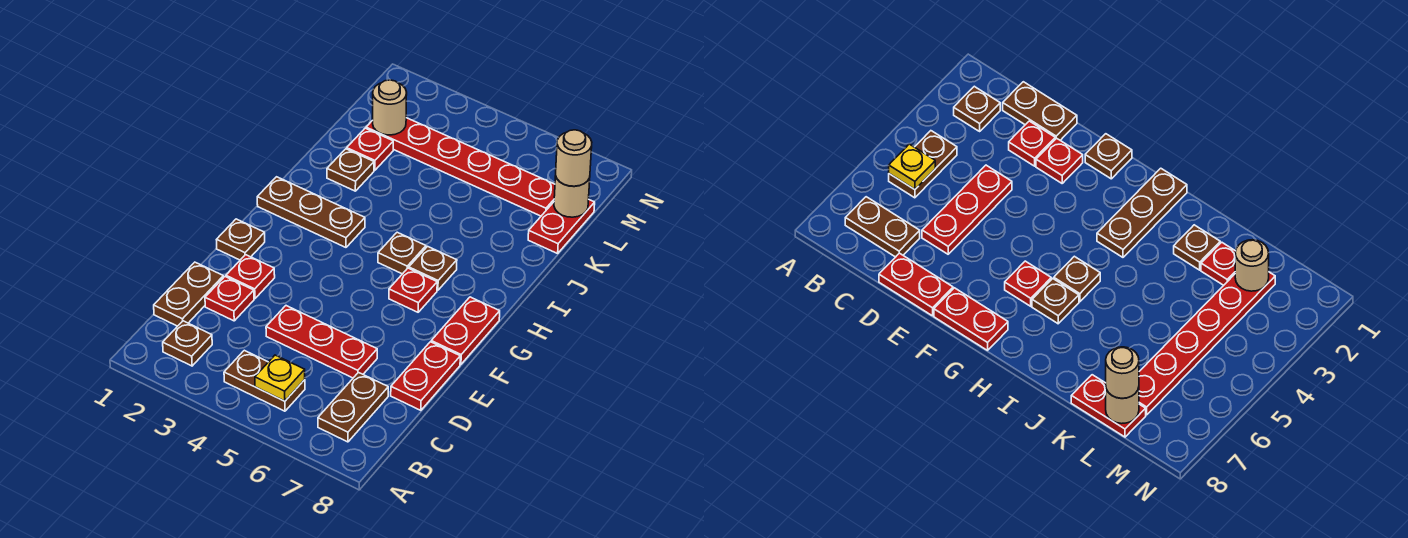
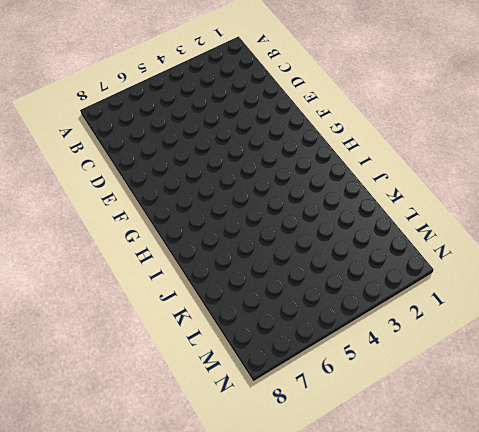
none -> brown plate B2 level 1
none -> brown plate B4:B5 level 1
none -> brown plate B7:C7 level 1

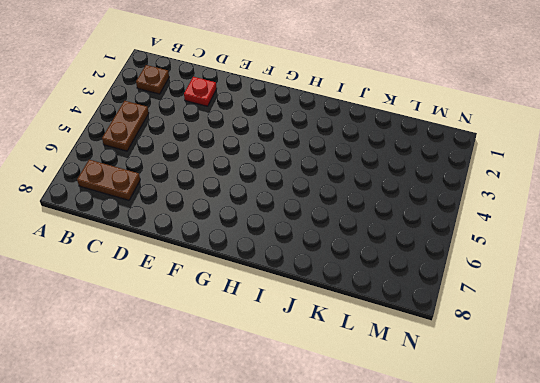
none -> brown plate C1:D1 level 1
none -> red plate D4:D6 level 1
none -> red plate D8:E8 level 1

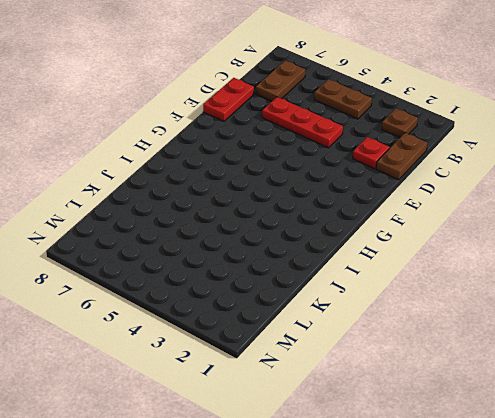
none -> red plate E2 level 1
none -> brown plate F1 level 1
none -> red plate F8:G8 level 1

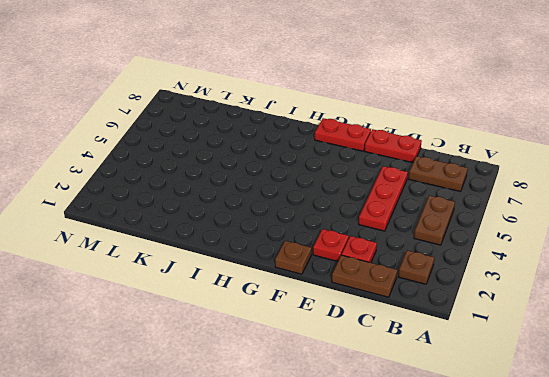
none -> red plate G6 level 1
none -> brown plate H1:H3 level 1
none -> brown plate H5 level 1

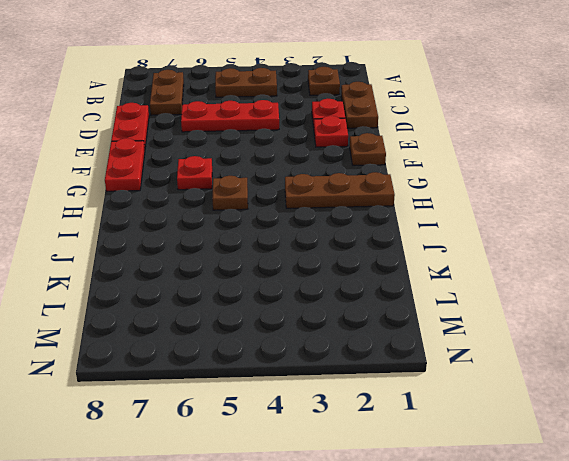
none -> brown plate H6 level 1
none -> brown plate J2 level 1
none -> red plate K2 level 1

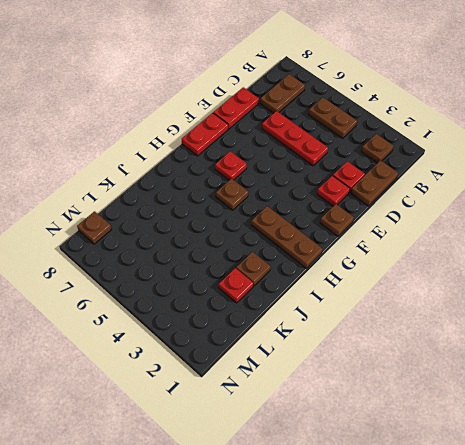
brown plate M8 level 1 -> brown plate H6 level 1
none -> red plate K8:L8 level 1
none -> red plate L2:L7 level 1
none -> yellow plate B5 level 2

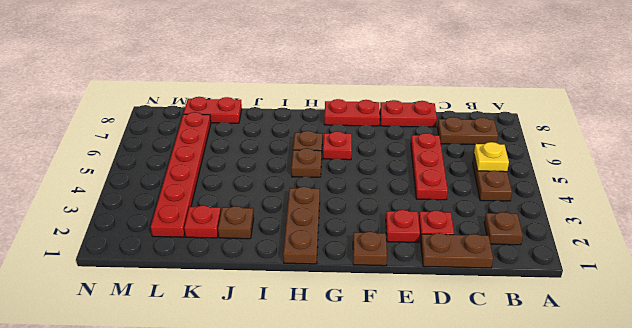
none -> tan round brick L2 level 2
none -> tan round brick L8 level 2
none -> tan round brick L8 level 3

